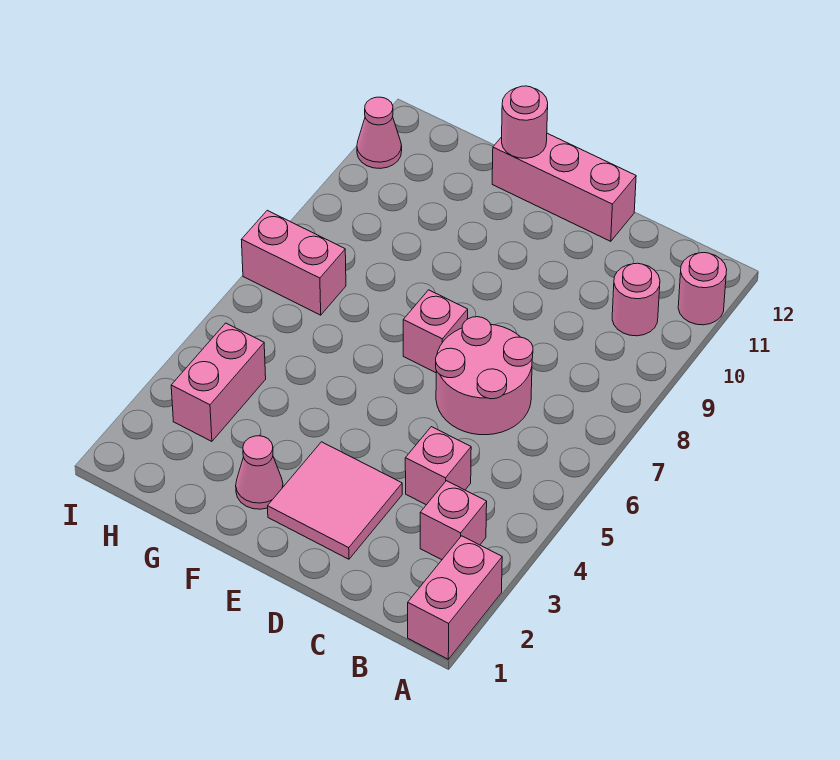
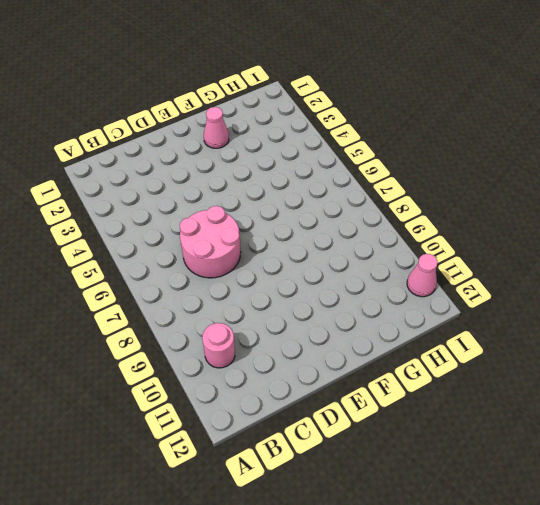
none -> pink brick A1:A2 level 1
none -> pink round brick A11 level 1
none -> pink brick B3 level 1

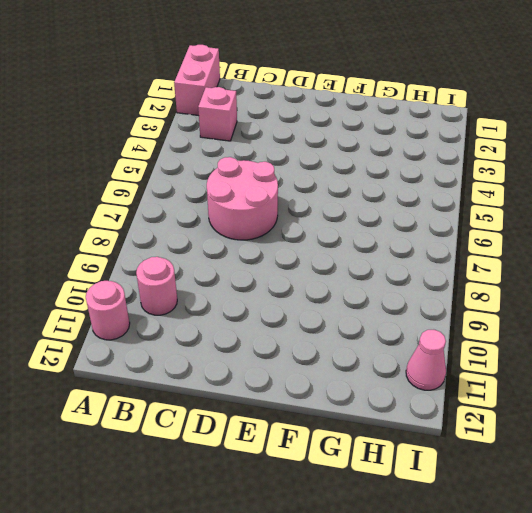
none -> pink brick C4 level 1
none -> pink tile D2:E3 level 1
none -> pink brick D12:F12 level 1

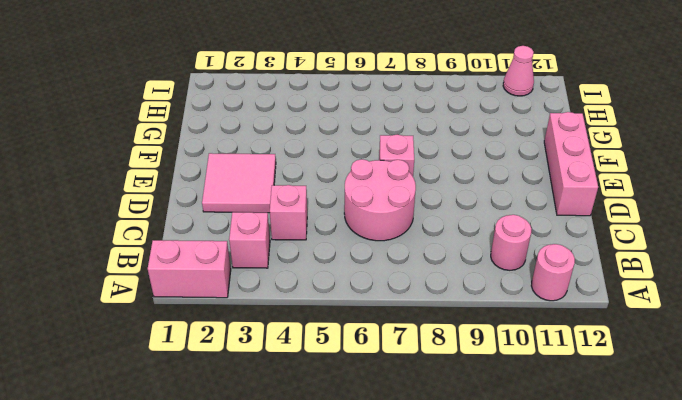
none -> pink cone F2 level 1
none -> pink brick H3:H4 level 1
none -> pink brick H7:I7 level 1

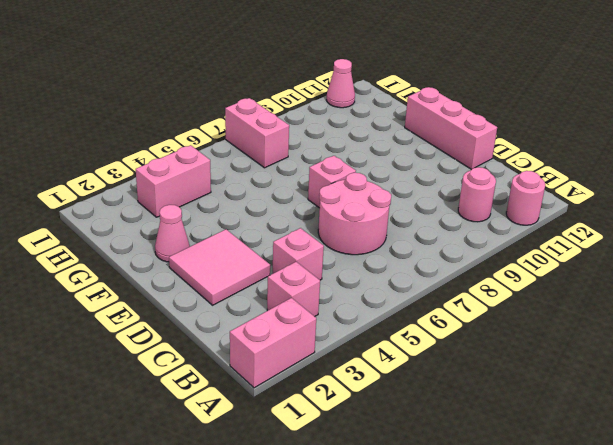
none -> pink round brick F12 level 2

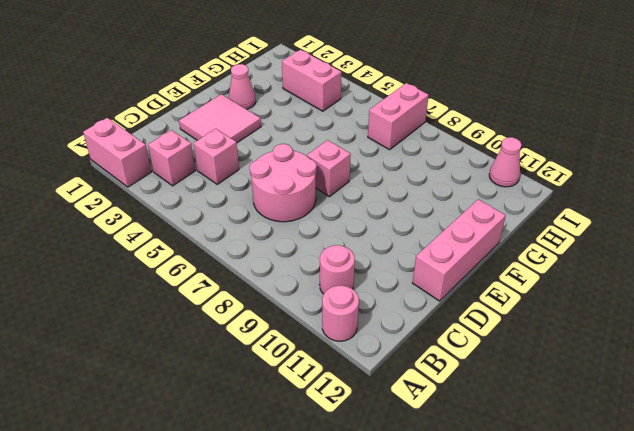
none -> pink round brick F12 level 2

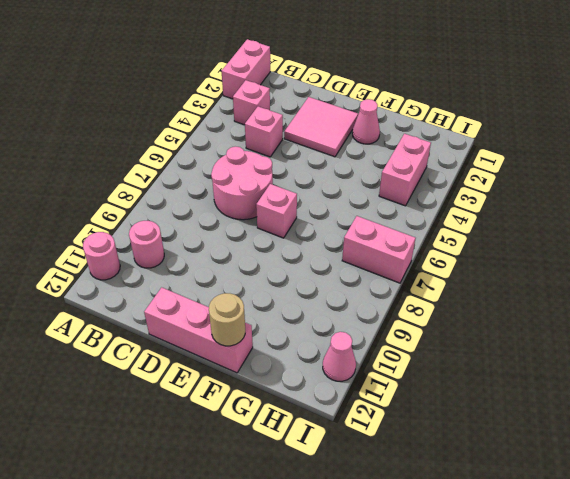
tan round brick F12 level 2 -> pink round brick F12 level 2

